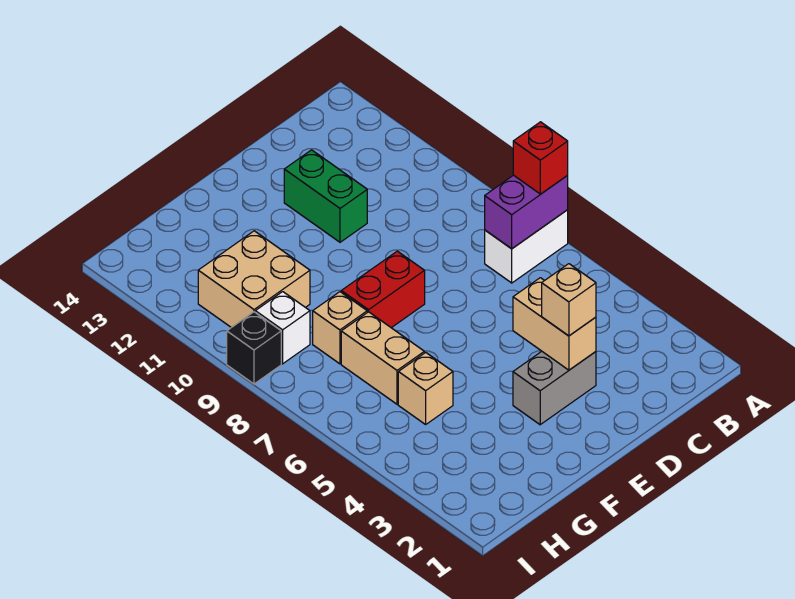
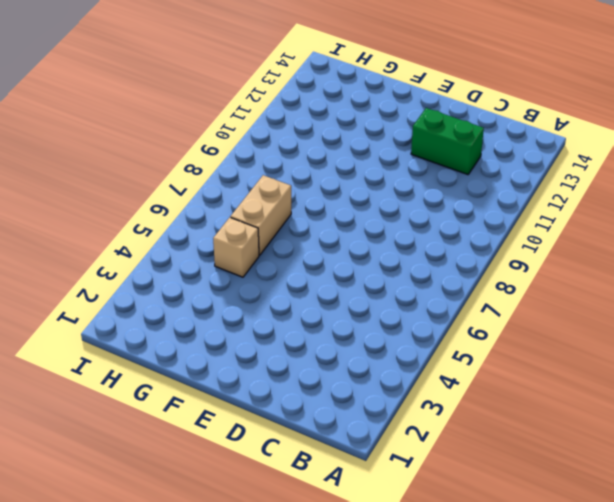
green brick C12:D12 level 1 -> green brick D11:D12 level 1
none -> white brick A7:B7 level 1
none -> grey brick D3:E3 level 1
none -> red brick E8:F8 level 1

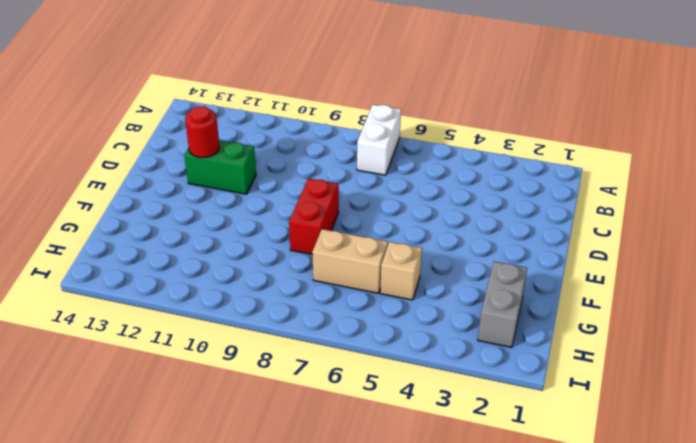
red round brick D12 level 2 -> none
grey brick G2:H2 level 1 -> grey brick D3:E3 level 1
none -> tan brick G8 level 1
none -> tan brick G10:H11 level 1
none -> white brick H9 level 1

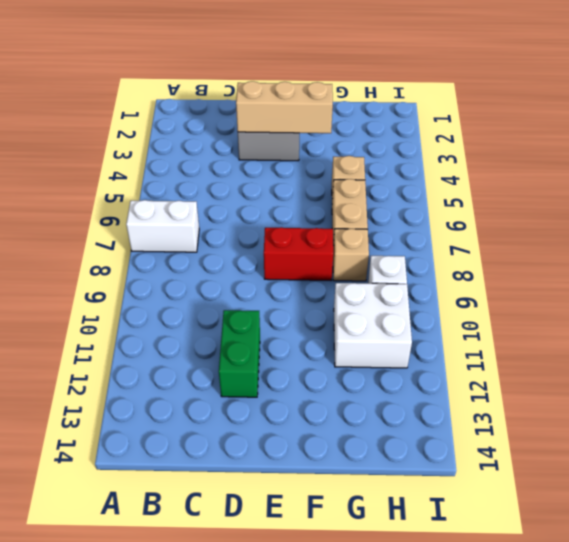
tan brick D3:F3 level 2 -> tan brick D3:D4 level 2
white brick G10:H11 level 1 -> tan brick G10:H11 level 1
none -> black brick I9 level 1
none -> purple brick A7:B7 level 2
none -> red brick A7 level 3

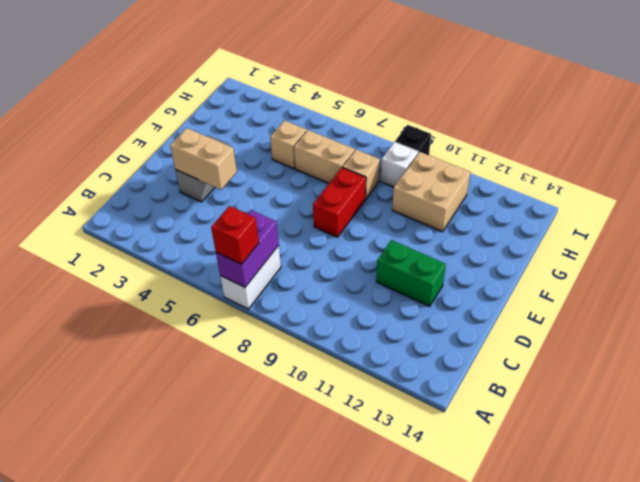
none -> tan brick D3 level 3

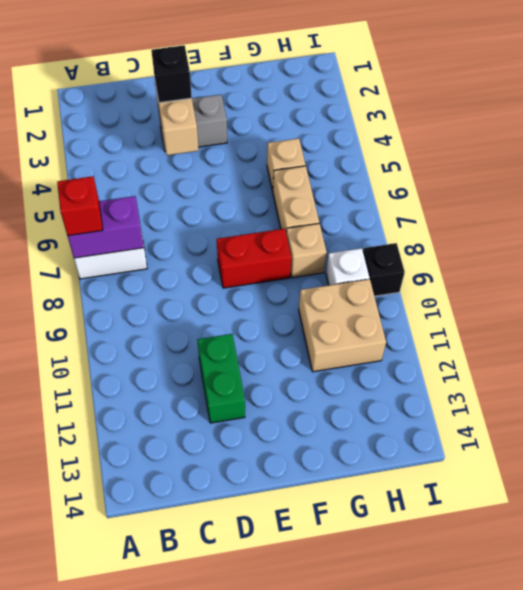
black brick D3 level 3 -> tan brick D3 level 3

